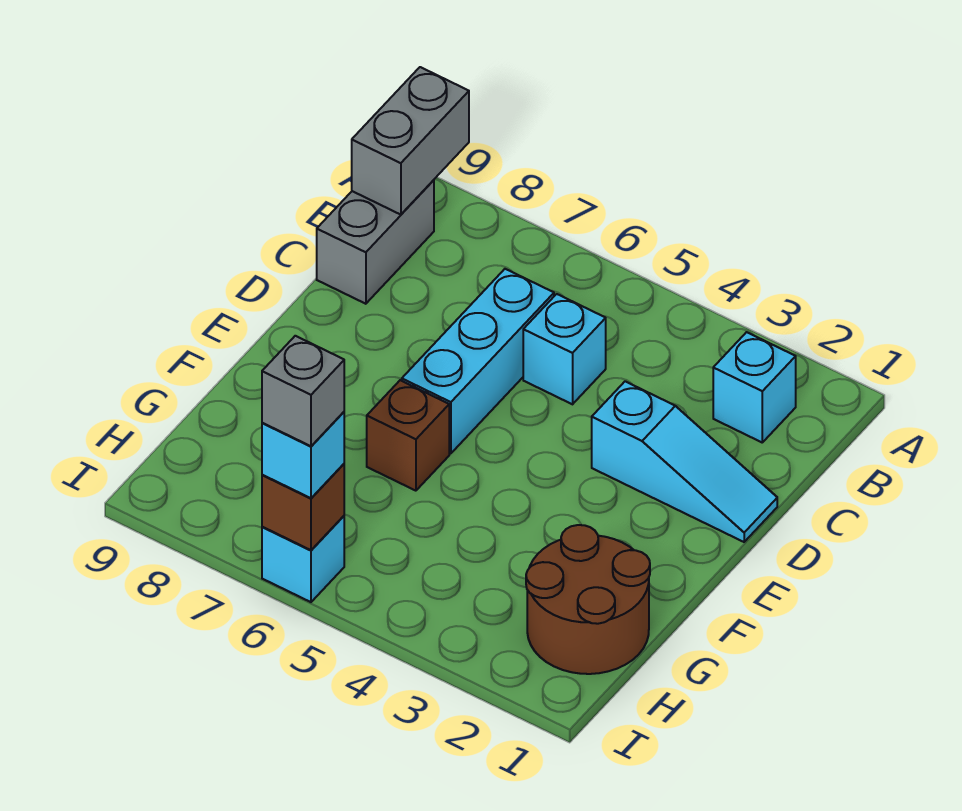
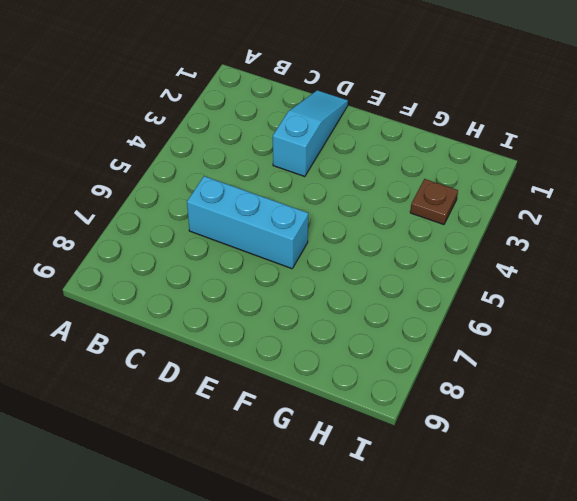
brown plate H3 level 1 -> none
none -> cyan brick B2 level 1
none -> grey brick B9:C9 level 1
none -> cyan brick C5 level 1

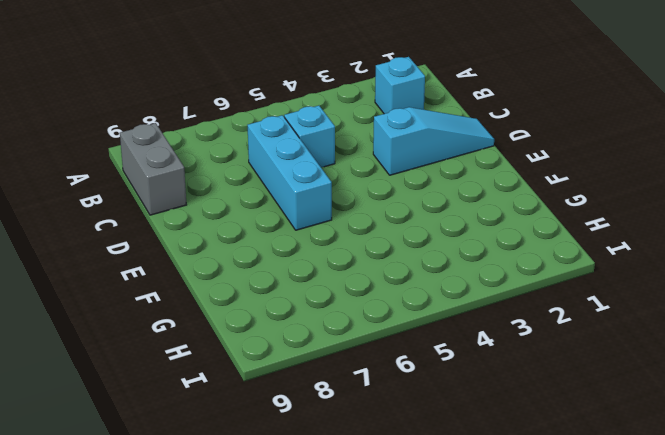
none -> brown brick F6 level 1
none -> brown round brick G1:H2 level 1
none -> cyan brick I6 level 1

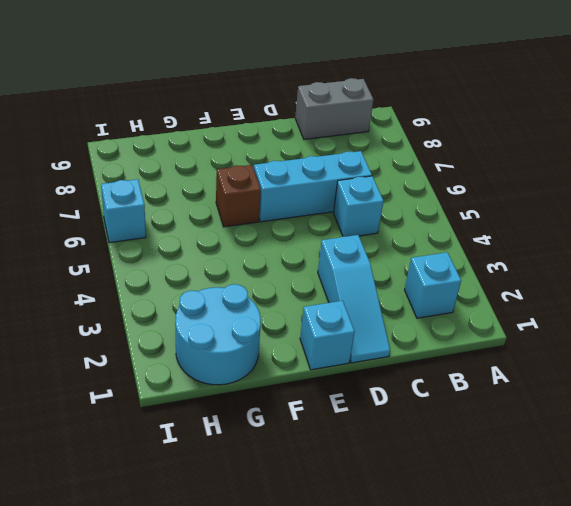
cyan brick E1 level 1 -> cyan brick I6 level 3
cyan round brick G1:H2 level 1 -> brown round brick G1:H2 level 1
none -> grey brick A9:B9 level 2
none -> brown brick I6 level 2
none -> grey brick I6 level 4

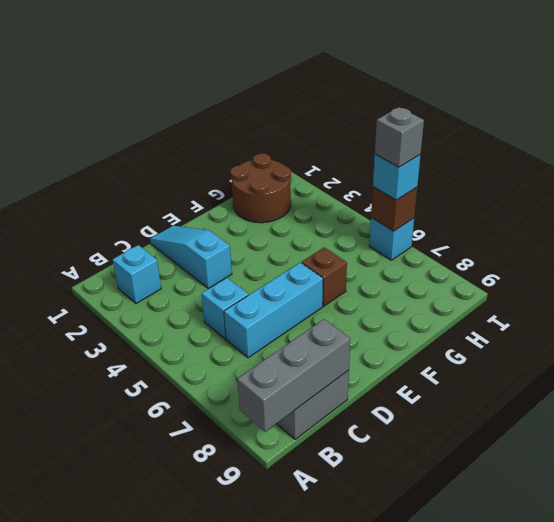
grey brick A9:C9 level 2 -> grey brick A9:B9 level 2

